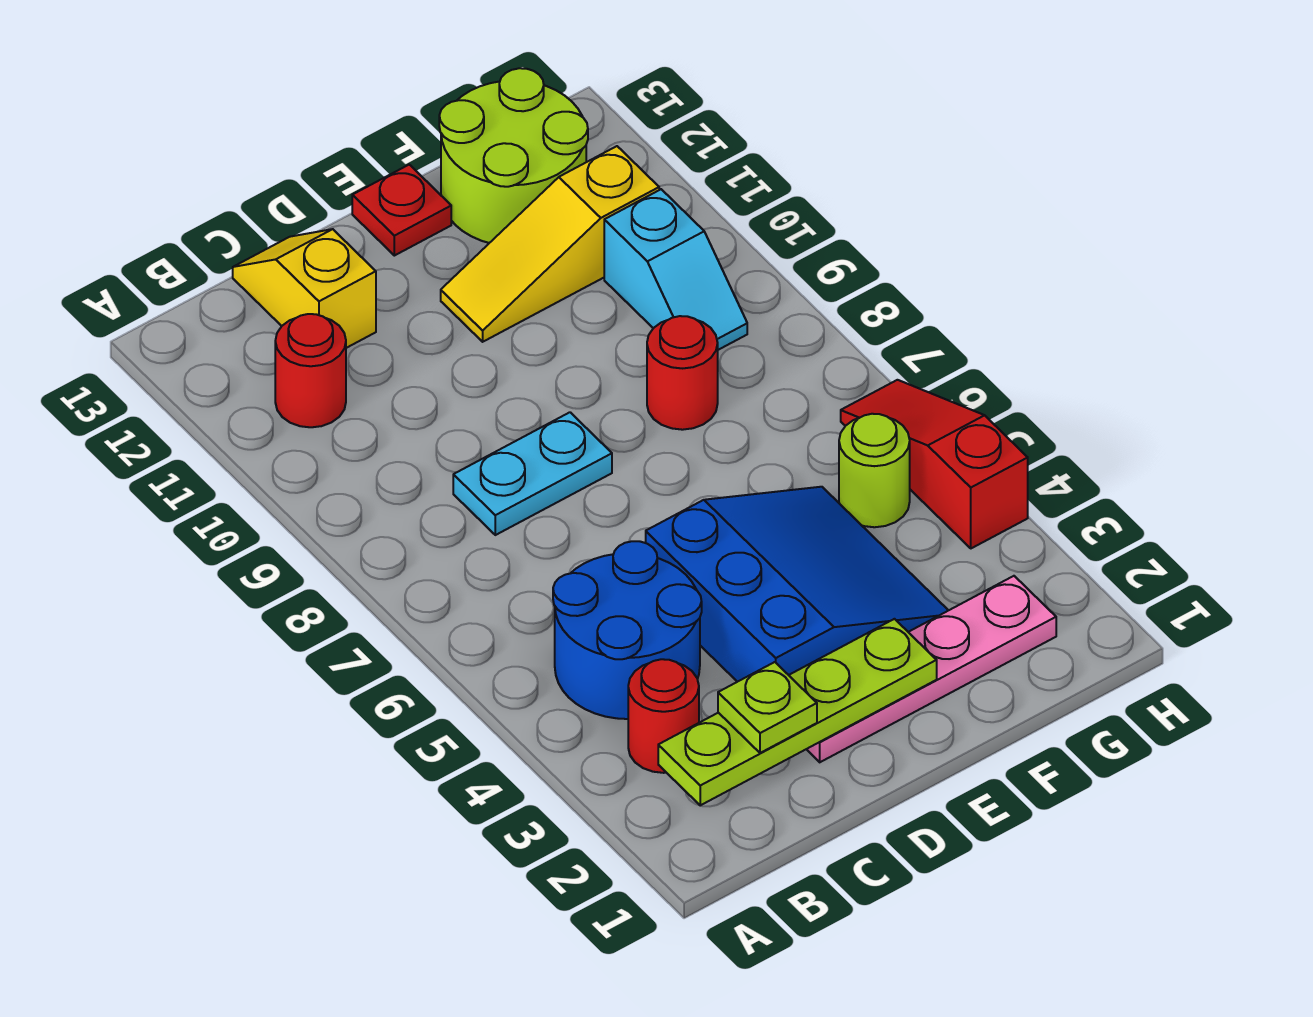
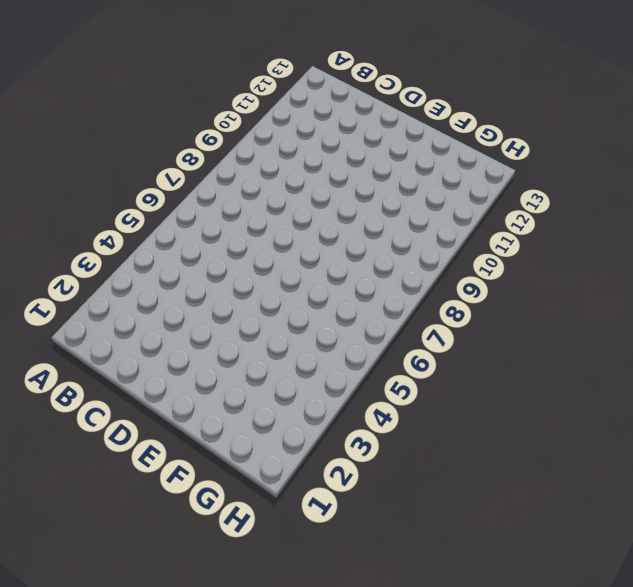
none -> red round brick B3 level 1
none -> blue round brick B4:C5 level 1
none -> red round brick B11 level 1

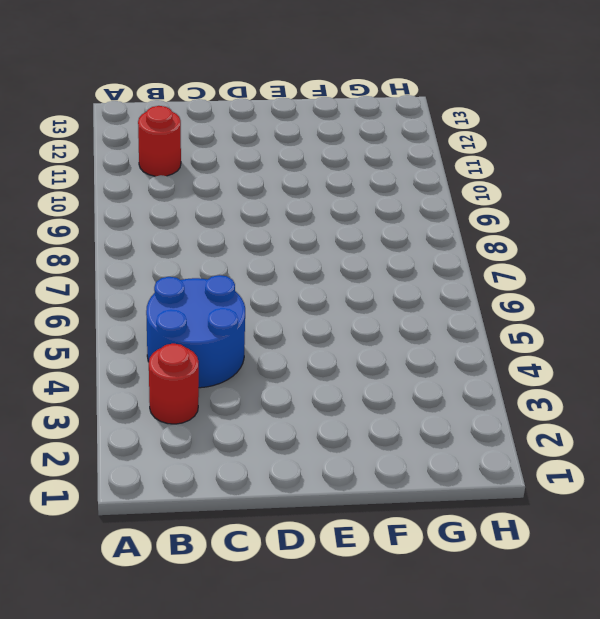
none -> cyan plate C8:D8 level 1
none -> yellow slope C12:C13 level 1 top 12
none -> pink plate D2:G2 level 1

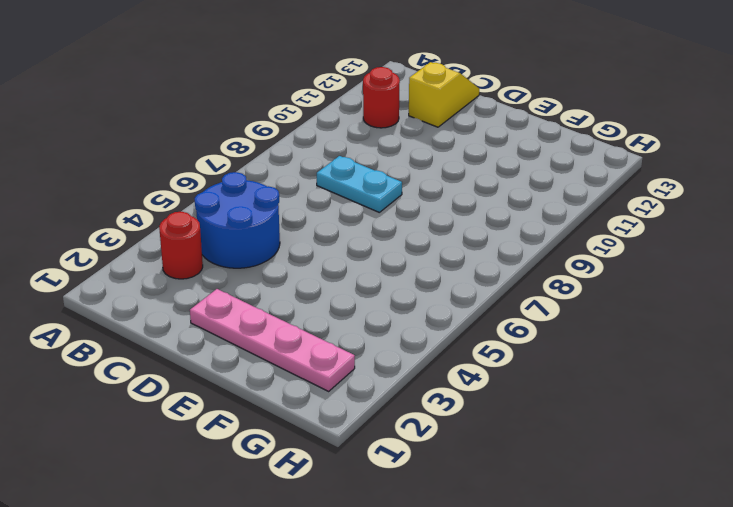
none -> blue slope D3:F5 level 1 top D
none -> yellow slope E11:G11 level 1 top G
none -> red plate E13 level 1

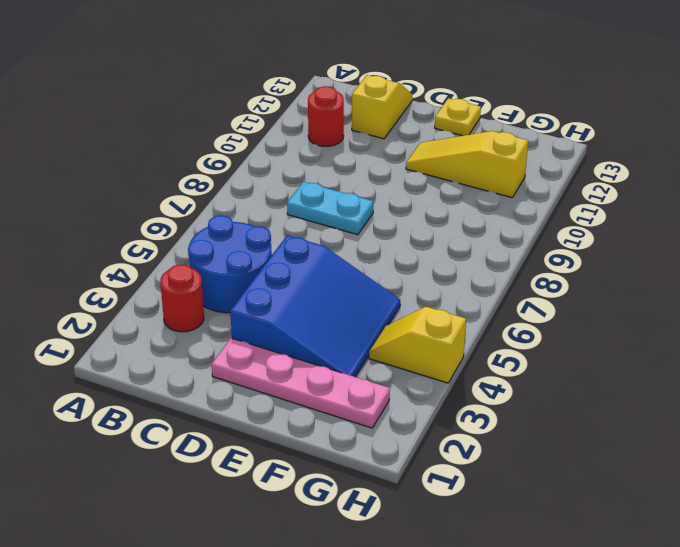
yellow plate E13 level 1 -> red plate E13 level 1
yellow slope G4:H4 level 1 top H -> red slope H4:H6 level 1 top 4
none -> red round brick F8 level 1
none -> lime round brick F12:G13 level 1
none -> lime round brick G5 level 1

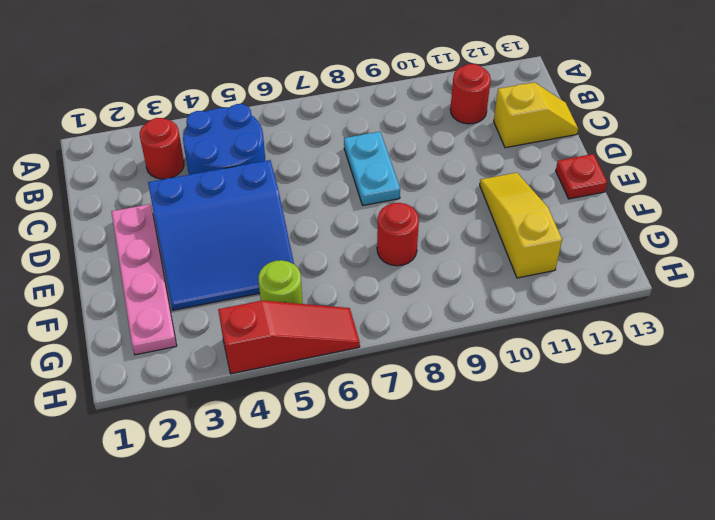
none -> lime round brick F12:G13 level 1
none -> cyan slope G9:G10 level 1 top 10
none -> lime plate B2:E2 level 2

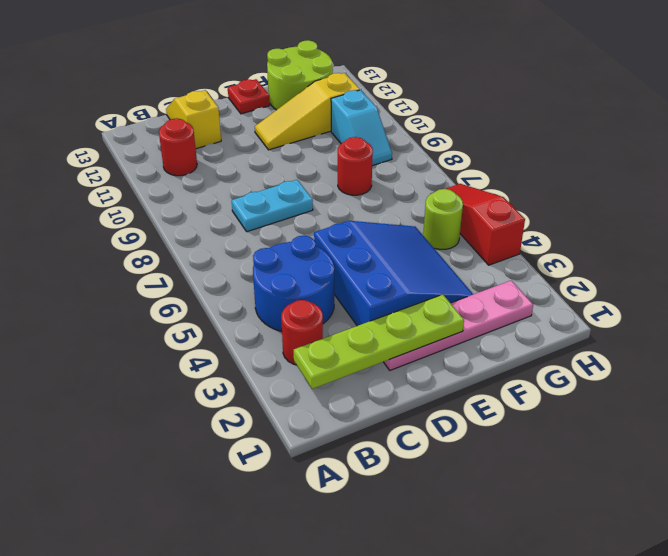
none -> lime plate C2 level 3

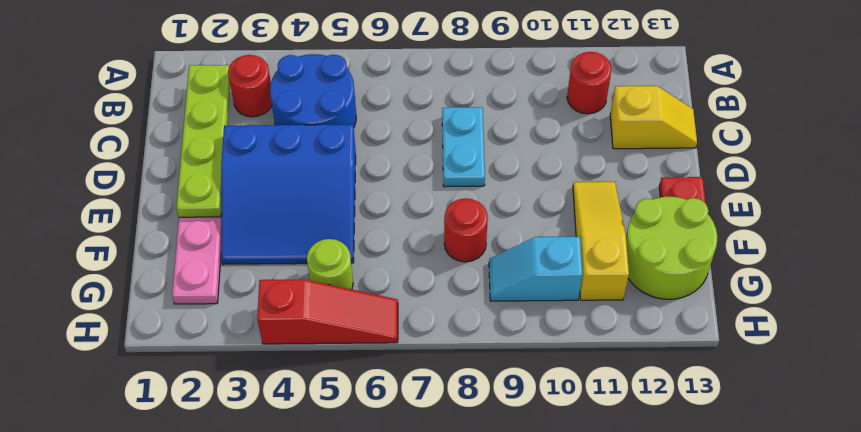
none -> lime plate C2 level 3

